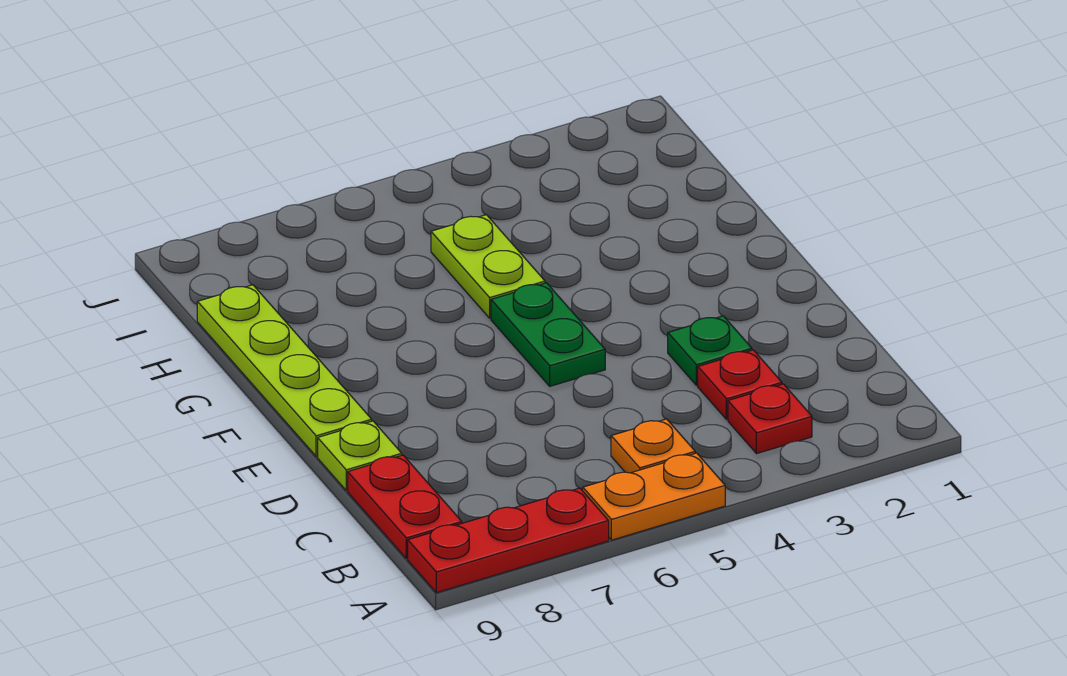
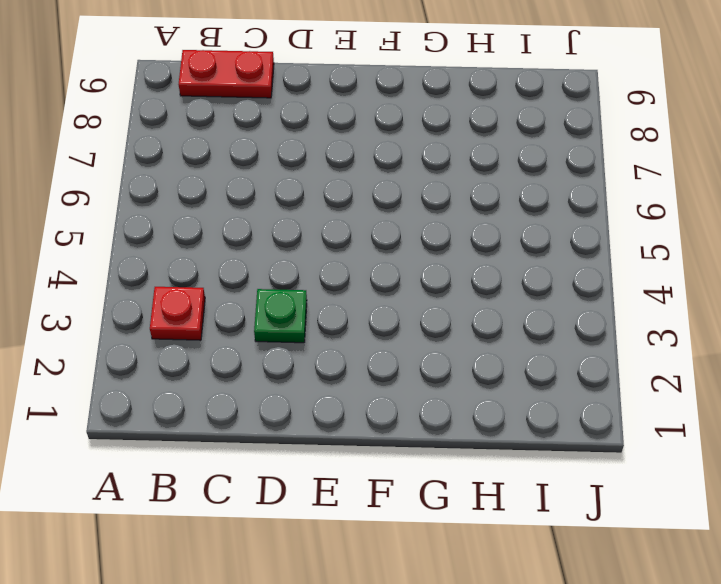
none -> orange plate A5:A6 level 1
none -> red plate A7:A9 level 1

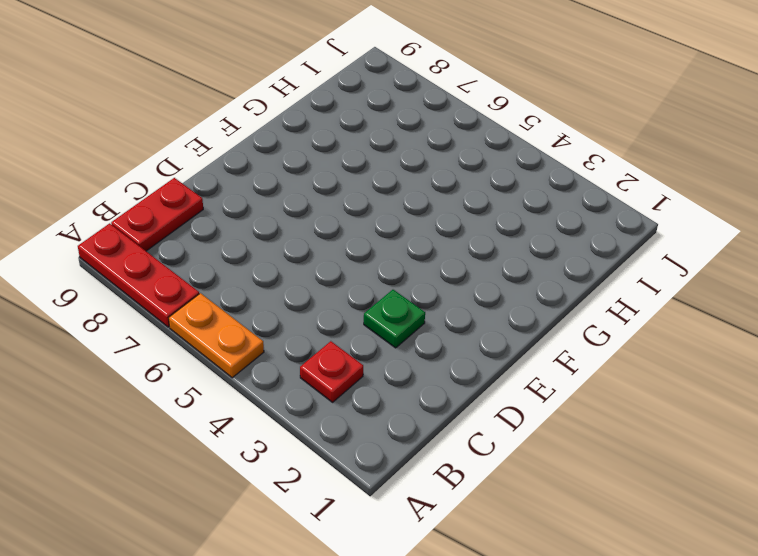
none -> orange plate B5 level 1
none -> red plate C3 level 1

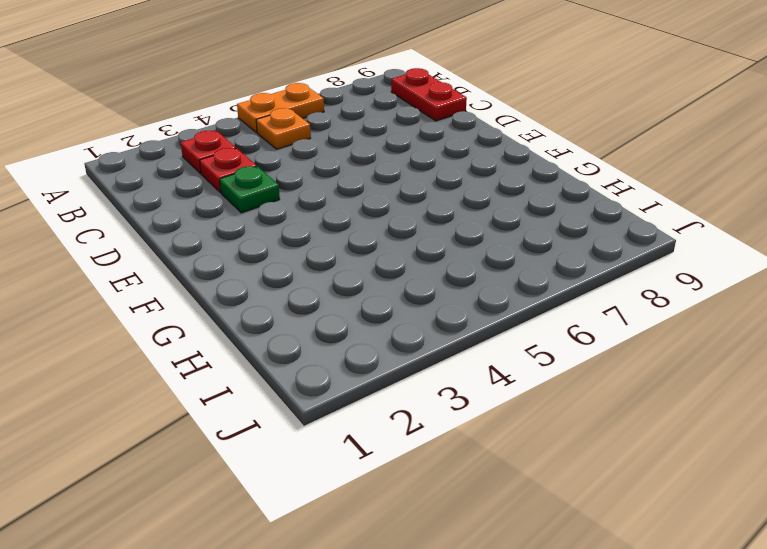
none -> red plate A7:A9 level 1
none -> lime plate D9 level 1

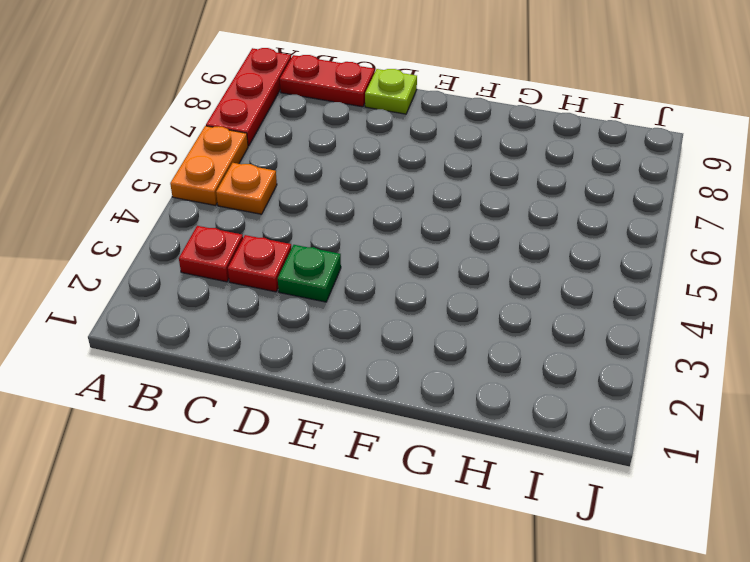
none -> green plate E5:F5 level 1
none -> lime plate E9:H9 level 1

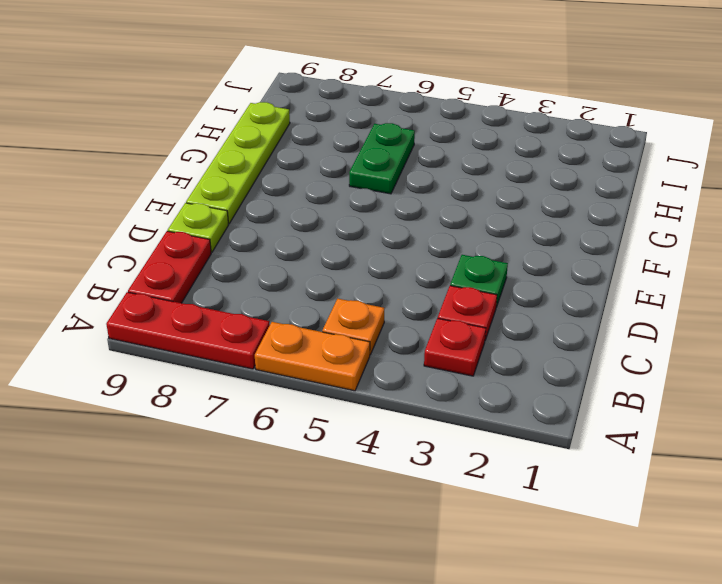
green plate G6:H6 level 1 -> green plate E5:F5 level 1
none -> lime plate G5:H5 level 1

